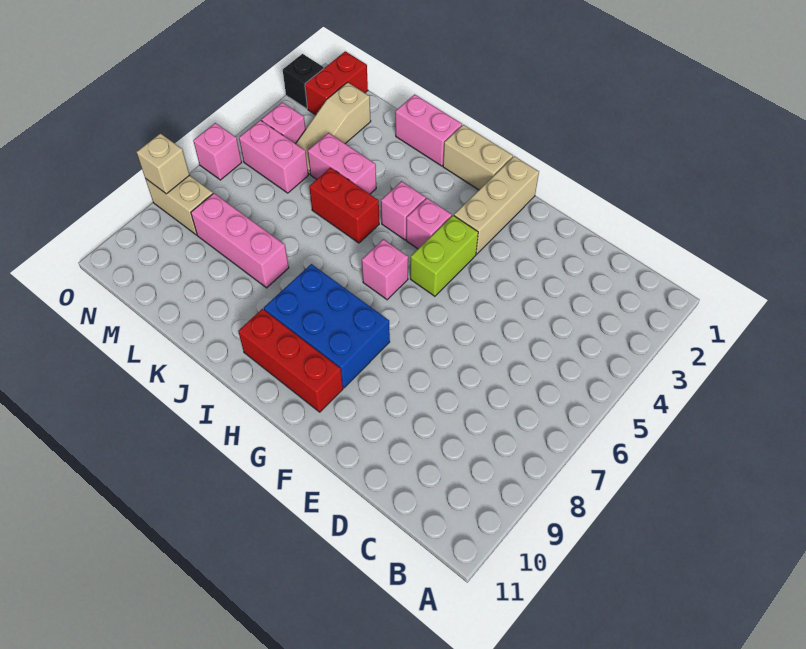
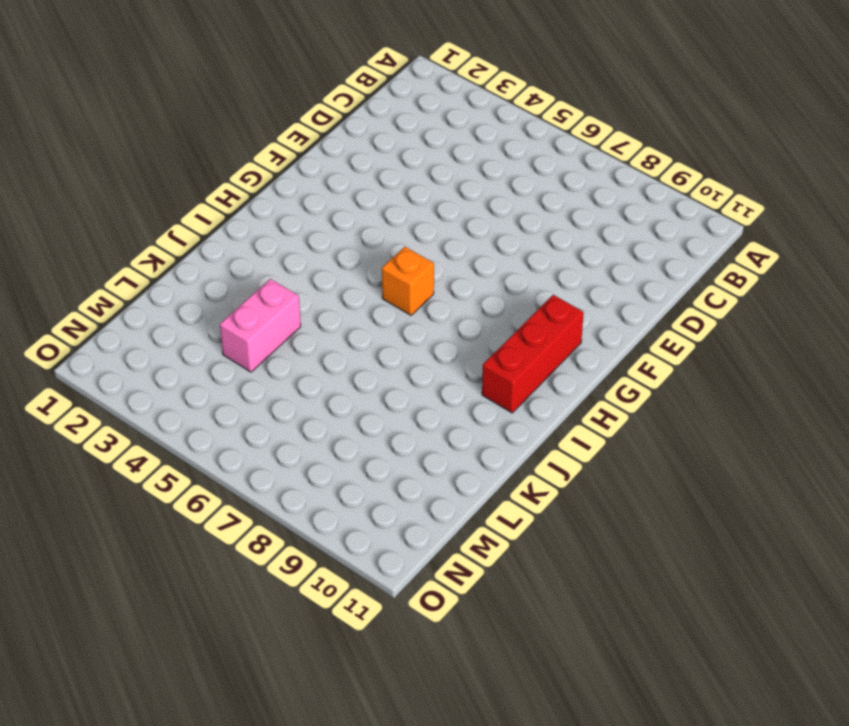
orange brick H6 level 1 -> pink brick H6 level 1
none -> tan brick G1:G3 level 1
none -> lime brick G4:G5 level 1
none -> blue brick G8:I9 level 1

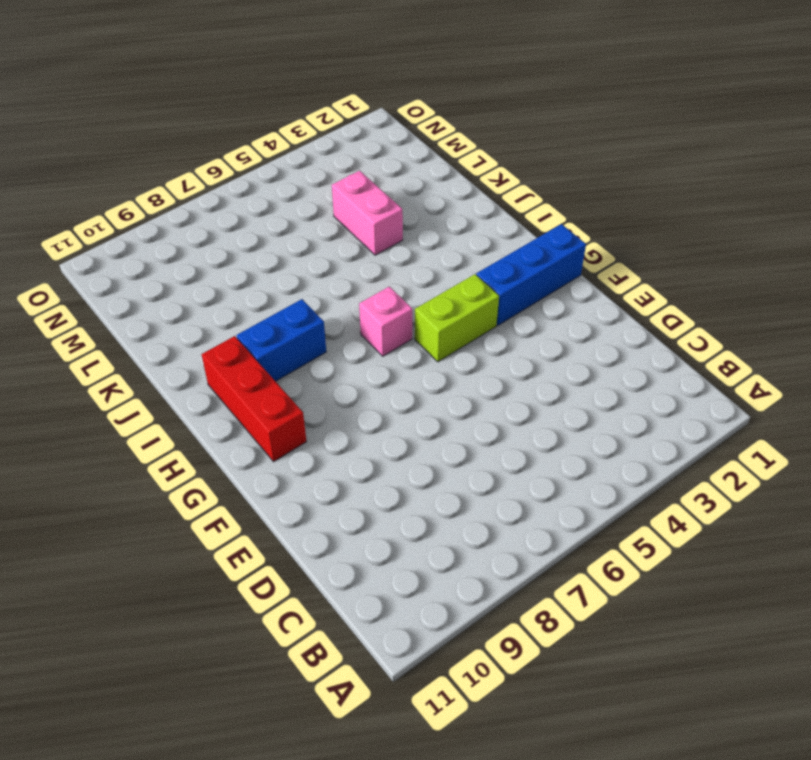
blue brick G1:G3 level 1 -> tan brick G1:G3 level 1
blue brick I8:I9 level 1 -> blue brick G8:I9 level 1
none -> tan brick H1:I1 level 1
none -> pink brick H4 level 1
none -> pink brick I4 level 1

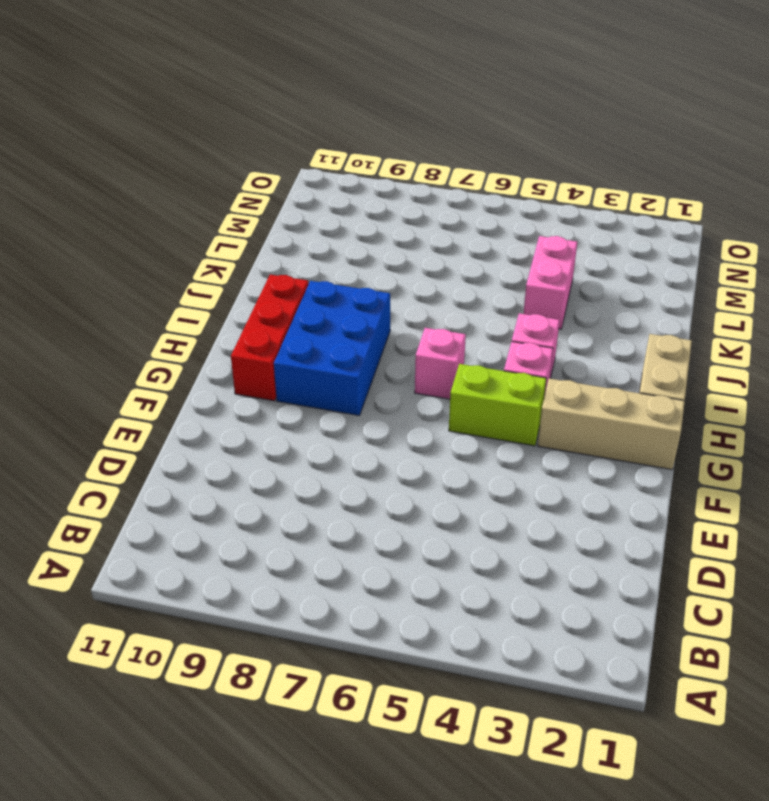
none -> pink brick J1:K1 level 1
none -> red brick J5:K5 level 1
none -> pink brick K8:M8 level 1

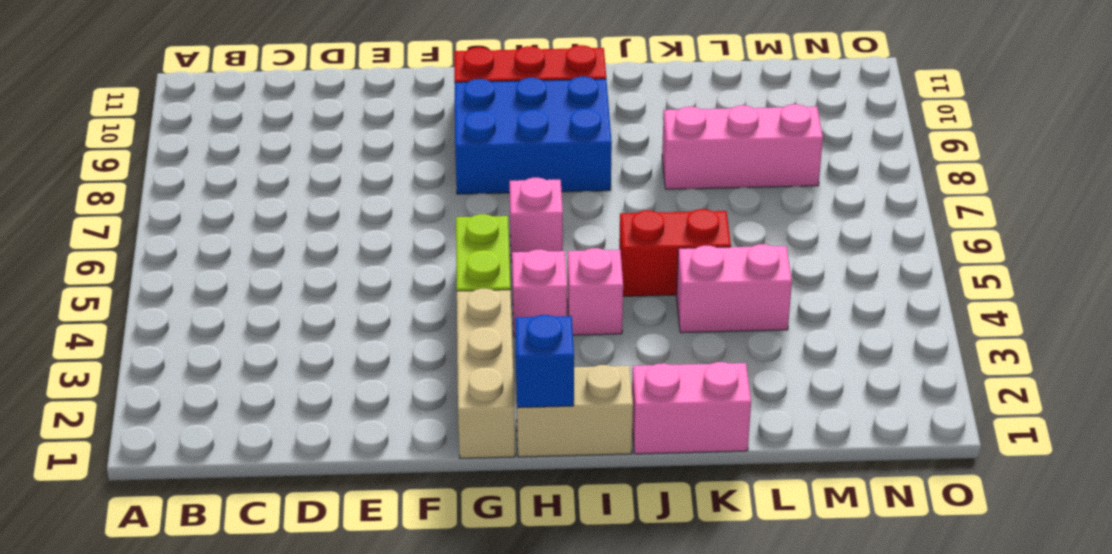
blue brick H1 level 2 -> none
none -> tan slope M2:M4 level 1 top 2
none -> pink brick M5:N5 level 1
none -> red brick N1:N2 level 1

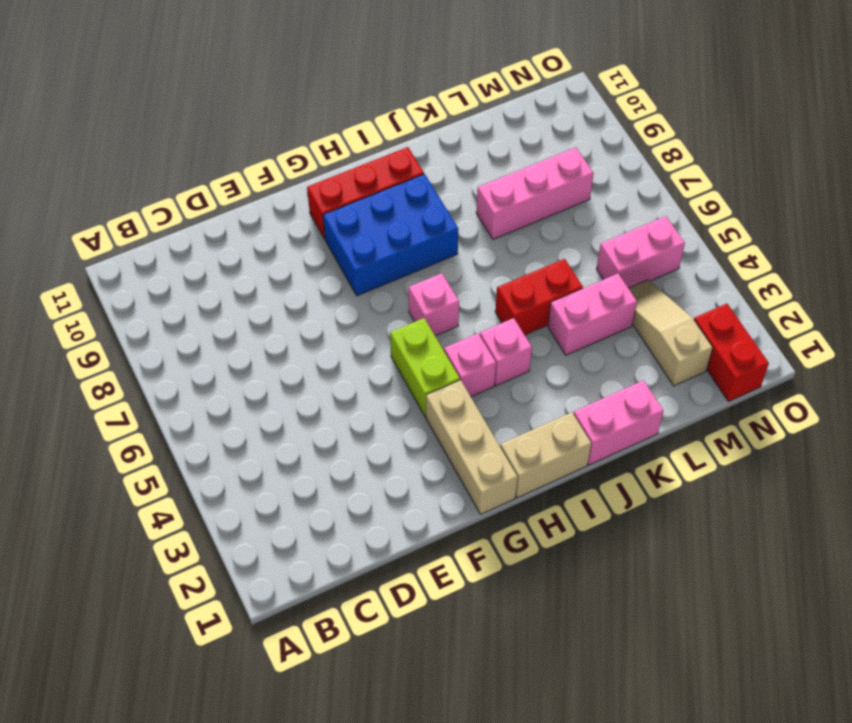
none -> pink brick N4 level 1
none -> tan brick N8:O8 level 1
none -> black brick O2 level 1

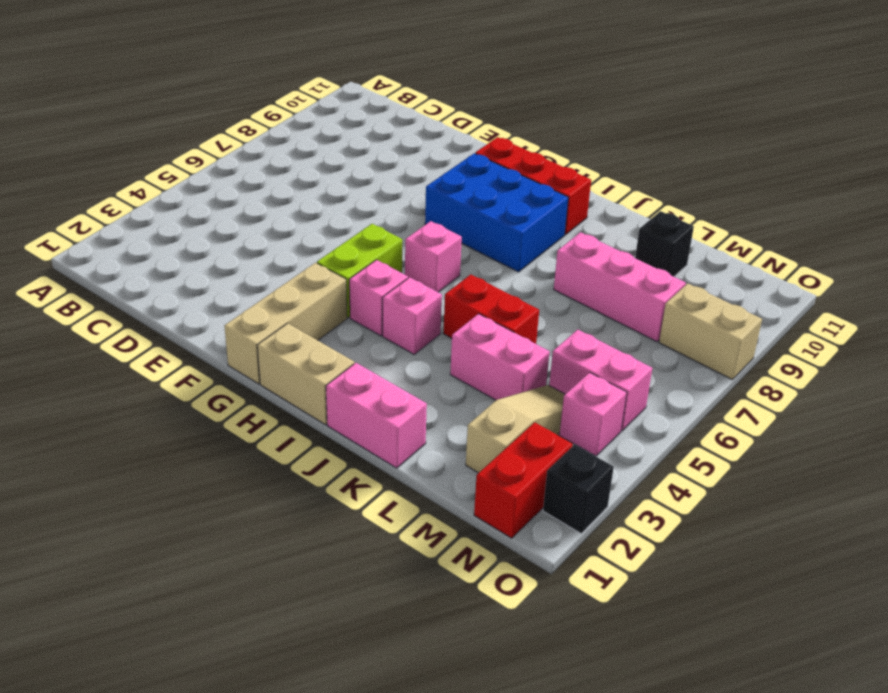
black brick L10 level 1 -> none
none -> pink brick O6 level 1
none -> tan brick O8 level 2

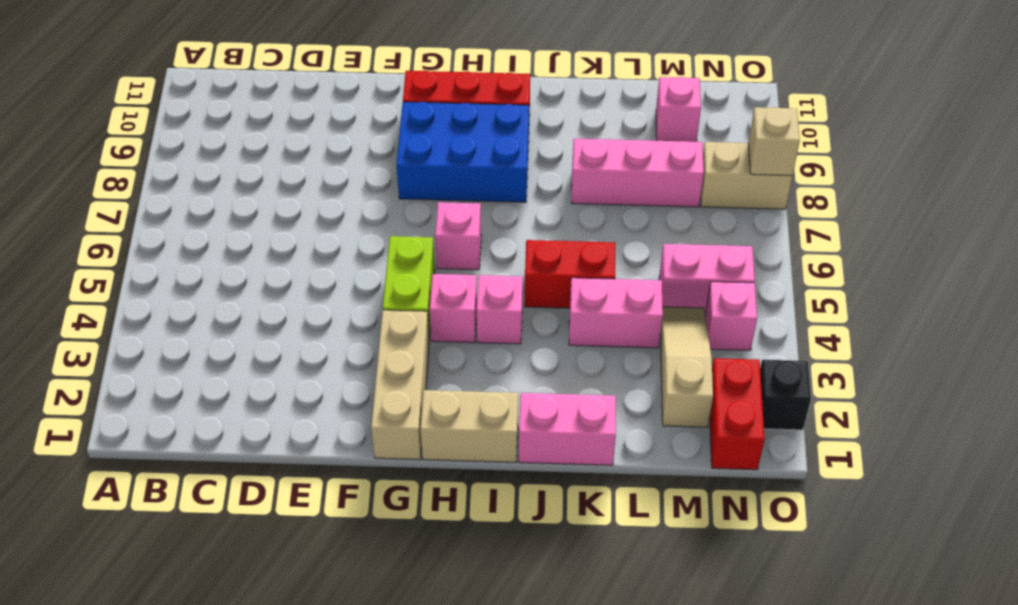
pink brick M10 level 1 -> pink brick O6 level 1

